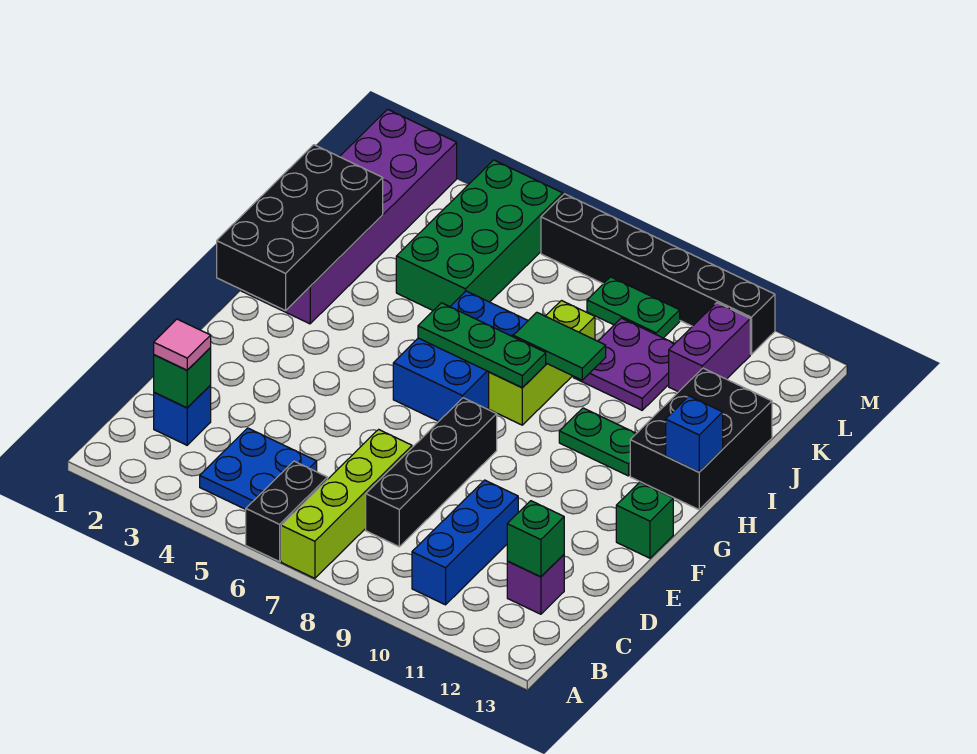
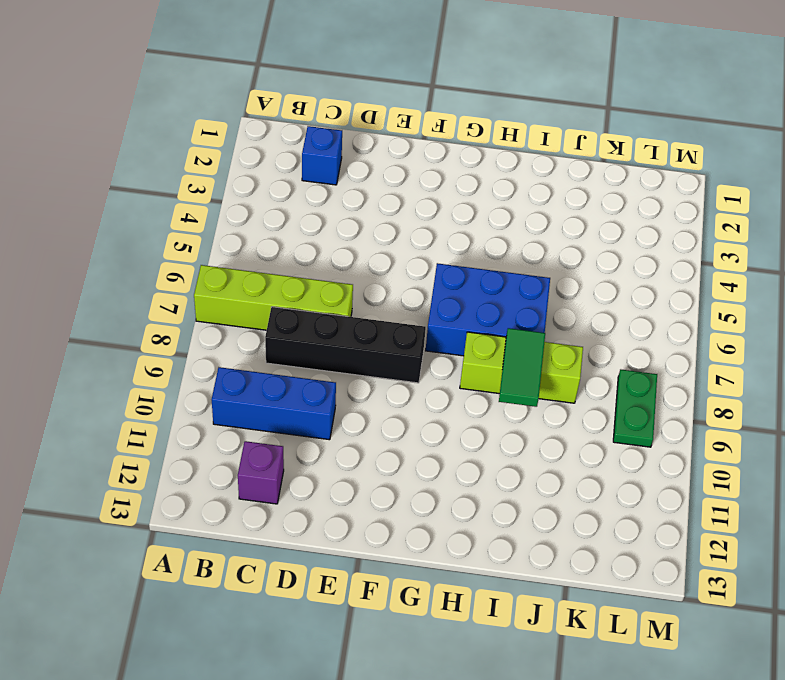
none -> black brick A6:B6 level 1
none -> blue plate B4:C5 level 1
none -> green brick F13 level 1

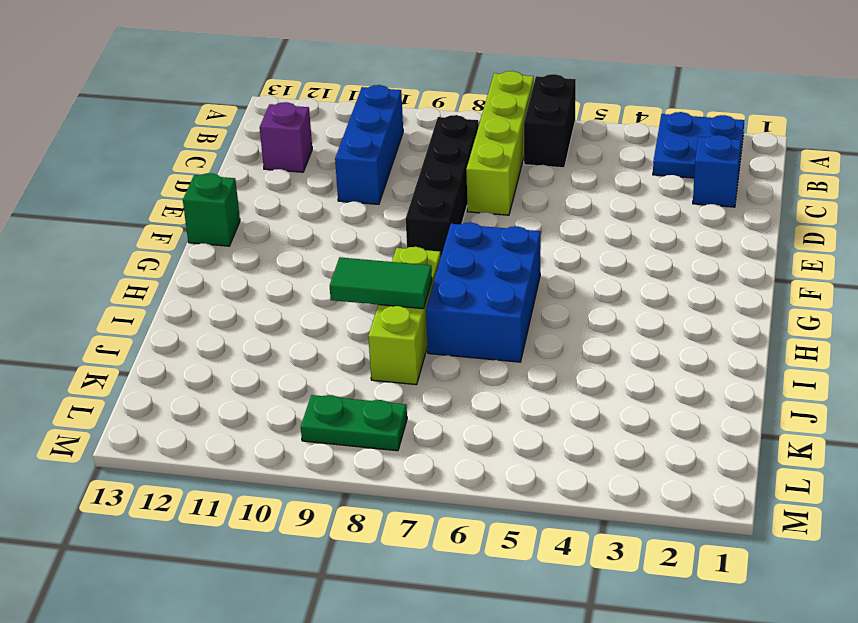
blue plate A2:B3 level 1 -> blue plate B4:C5 level 1
none -> purple brick H1:M2 level 1
none -> green plate H10:H11 level 1
none -> black brick H12:J13 level 1

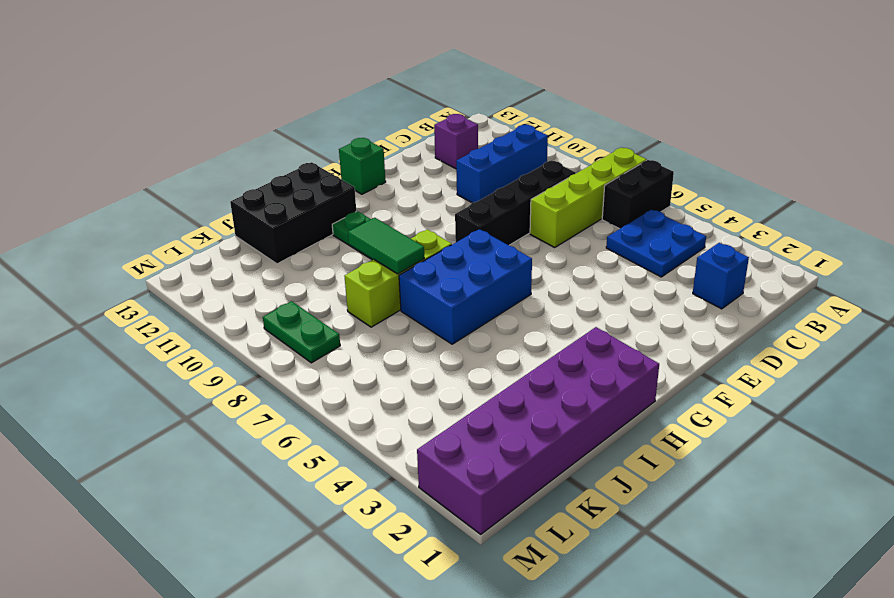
none -> green brick J4:M5 level 1
none -> purple plate J9:K10 level 1
none -> purple brick K11:L11 level 1

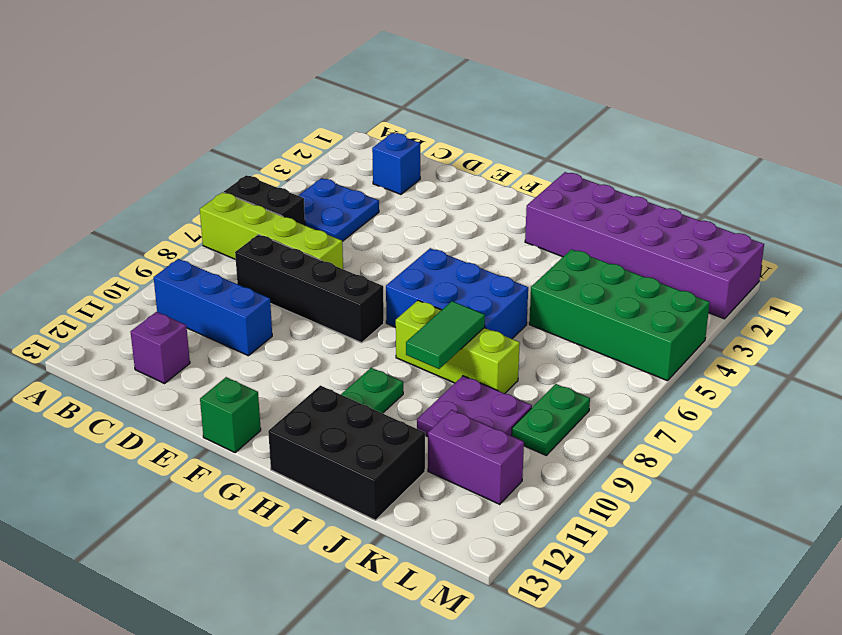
none -> black brick M6:M11 level 1
none -> green brick C2 level 2
none -> green brick C12 level 2

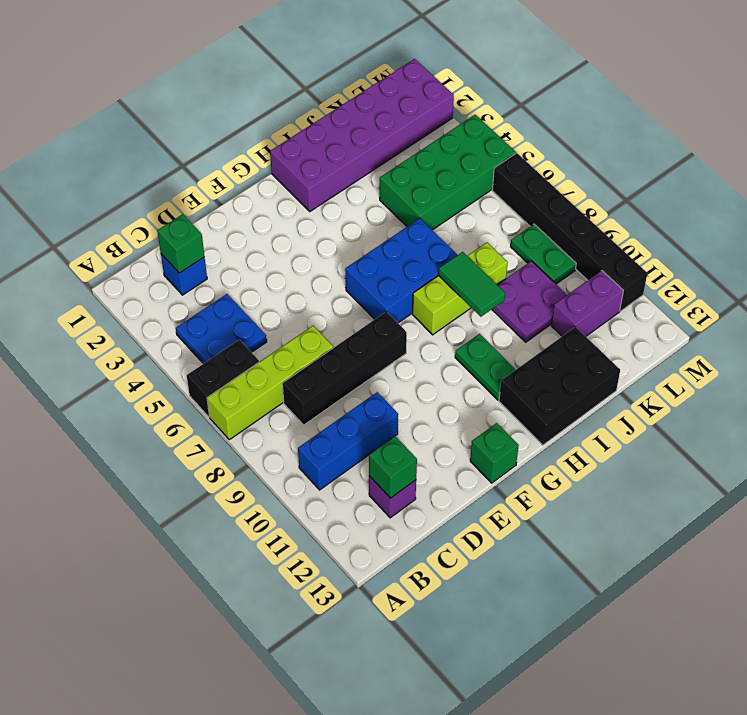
none -> black brick G1:J2 level 2
none -> green plate H6:H8 level 2
none -> blue brick H13 level 2

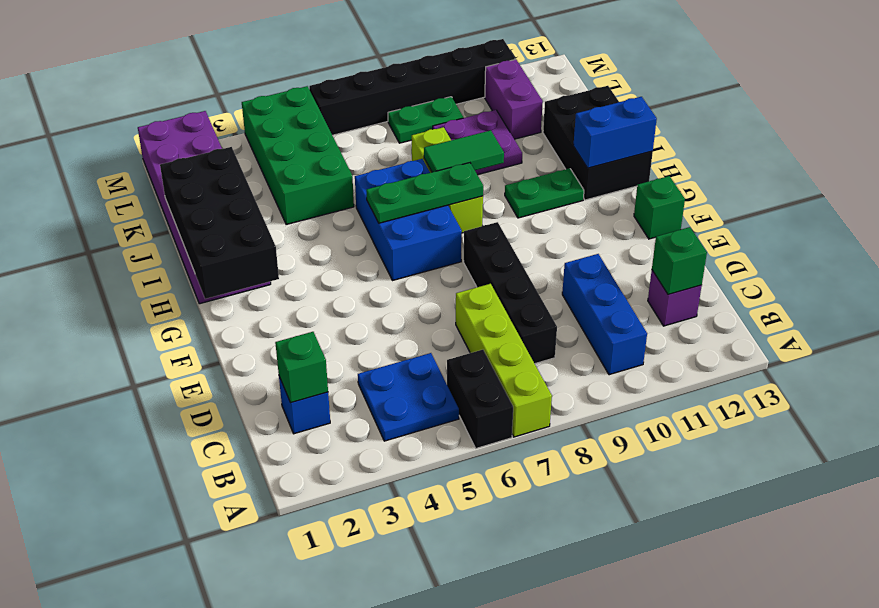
blue brick H12:H13 level 2 -> blue brick H13 level 2
none -> pink tile C2 level 3

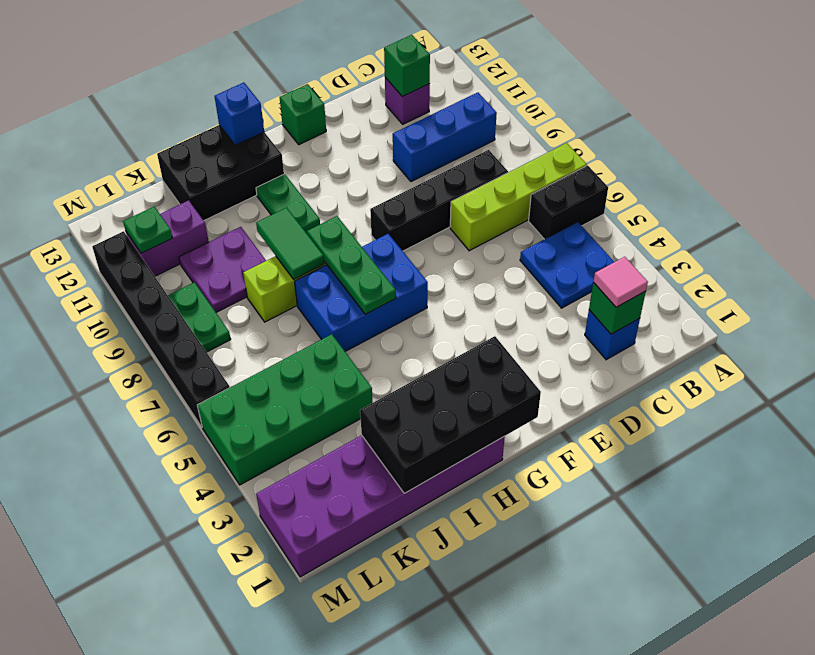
green plate L11 level 2 -> none

